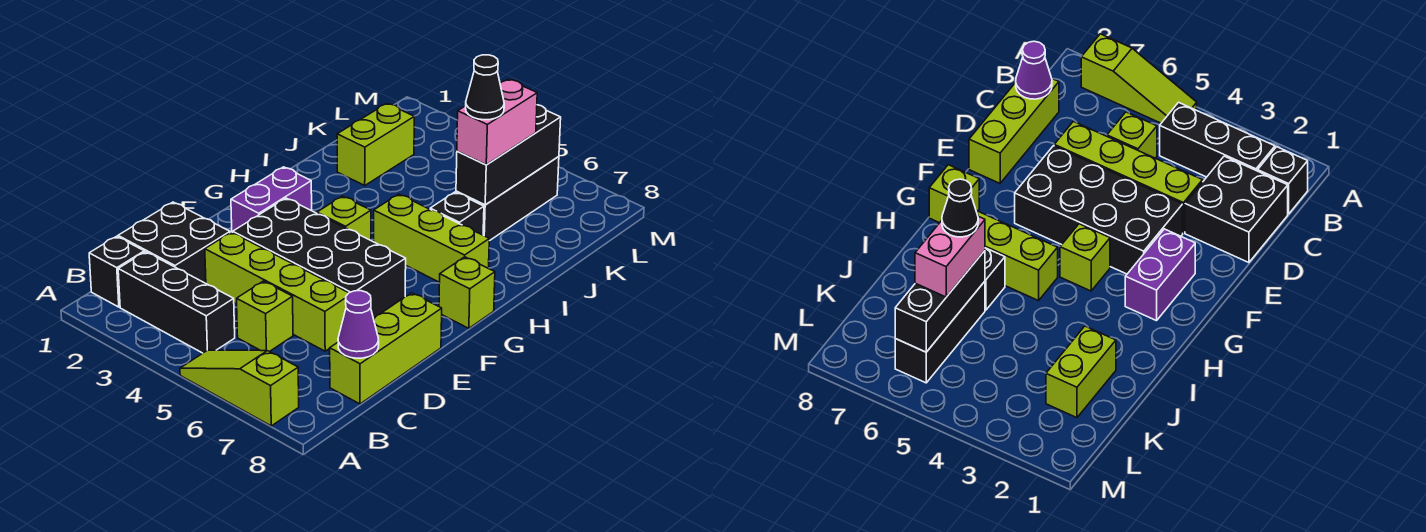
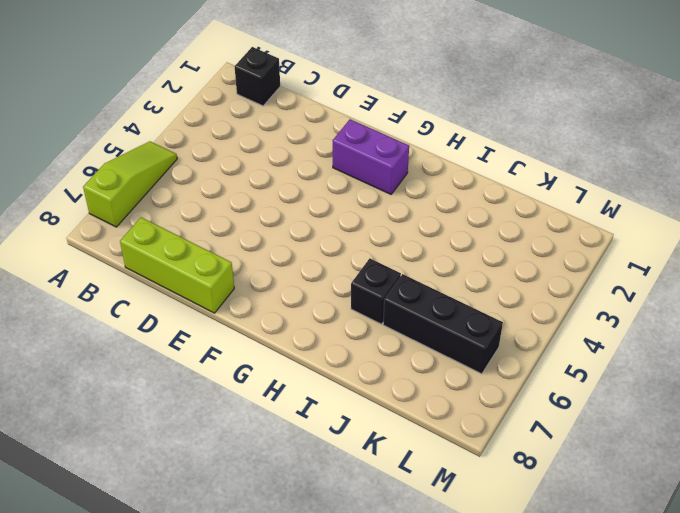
none -> black brick B2:B4 level 1
none -> black brick C1:D2 level 1
none -> lime brick C5 level 1

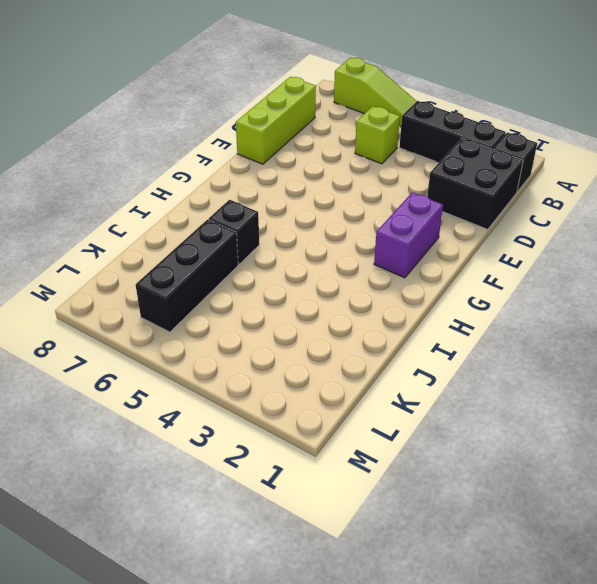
none -> lime brick D3:D6 level 1
none -> black brick E3:F6 level 1
none -> lime brick G4 level 1

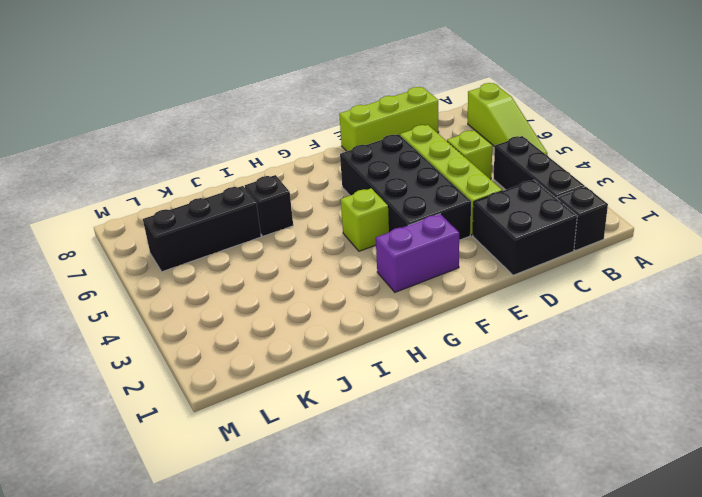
none -> lime brick G8 level 1
none -> lime brick H5:H7 level 1
none -> lime brick J2:K2 level 1

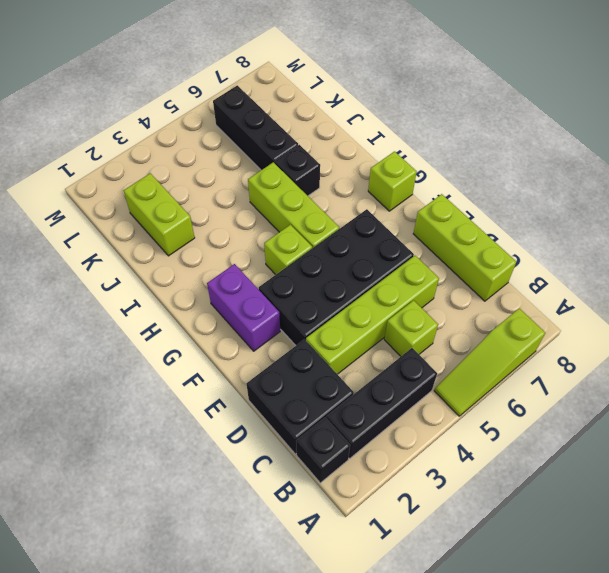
lime brick G5:I5 level 1 -> lime brick H5:H7 level 1
none -> purple cone C8 level 2
none -> black brick J6:L6 level 2
none -> pink brick J6:K6 level 3

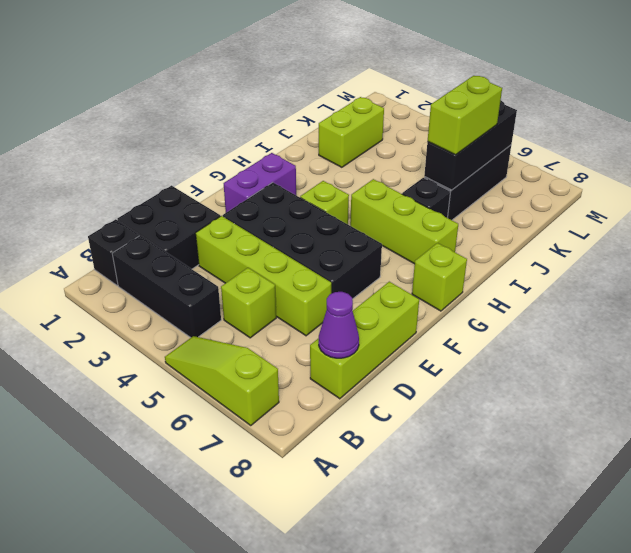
lime brick J6:K6 level 3 -> pink brick J6:K6 level 3
none -> black cone J6 level 4

